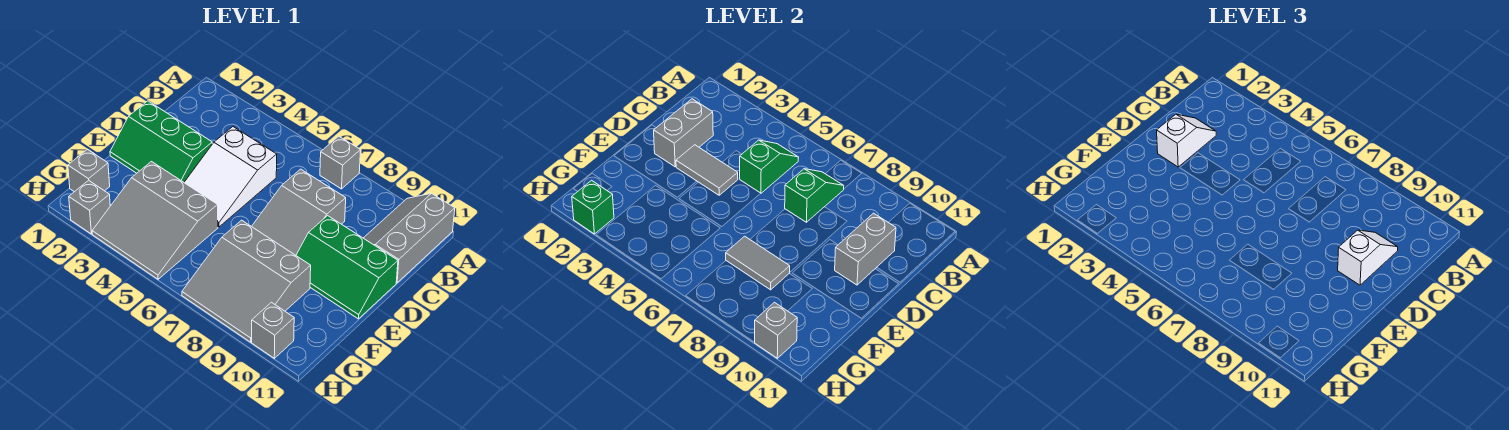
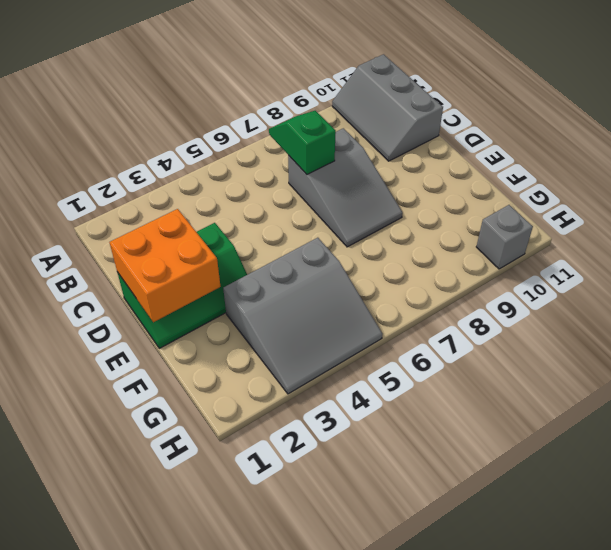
orange brick D1:E2 level 2 -> grey brick C2:D2 level 2
none -> grey brick A7 level 1
none -> white slope C4:E5 level 1 top C
none -> green slope D9:E11 level 1 top D

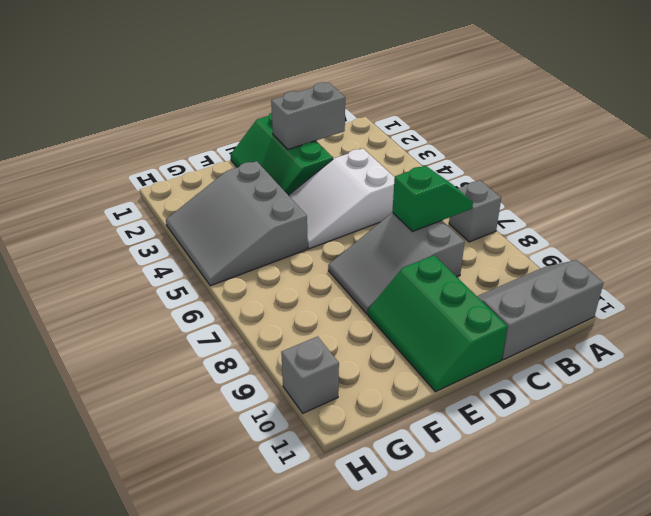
none -> grey slope F7:H9 level 1 top F
none -> grey brick G1 level 1
none -> grey brick H2 level 1

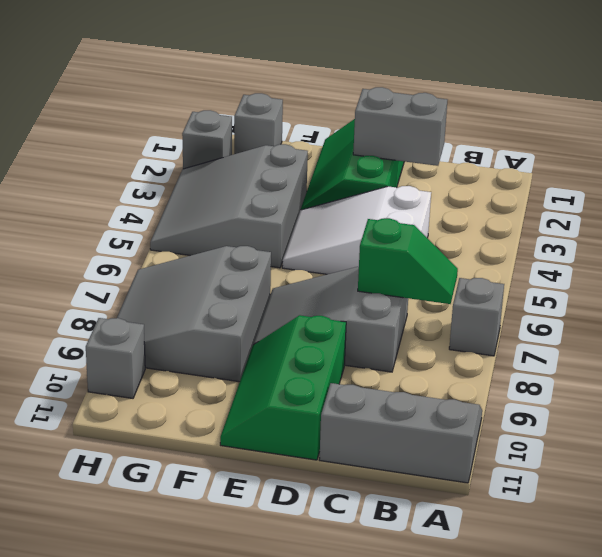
none -> green slope B5:C5 level 2 top C
none -> grey brick C10:D10 level 2
none -> grey tile D3:D4 level 2

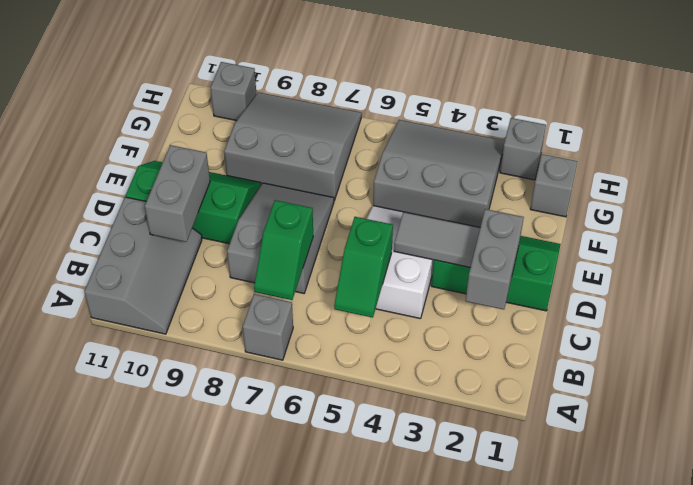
none -> grey tile F7:F8 level 2
none -> green brick H2 level 2
none -> grey brick H10 level 2

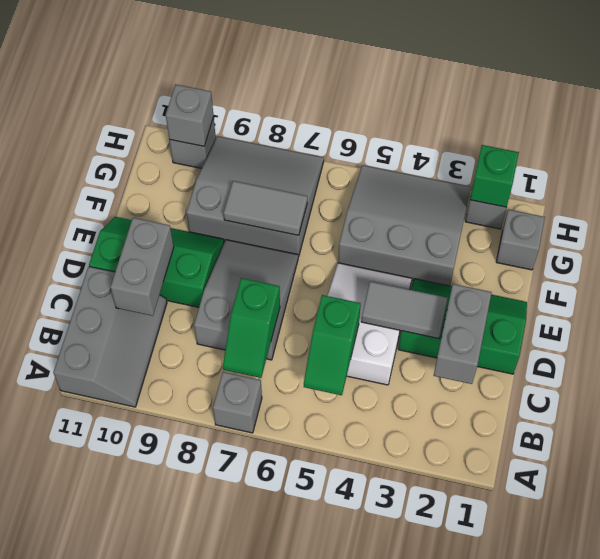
none -> white slope C2:D2 level 3 top D
none -> white slope C10:D10 level 3 top D

